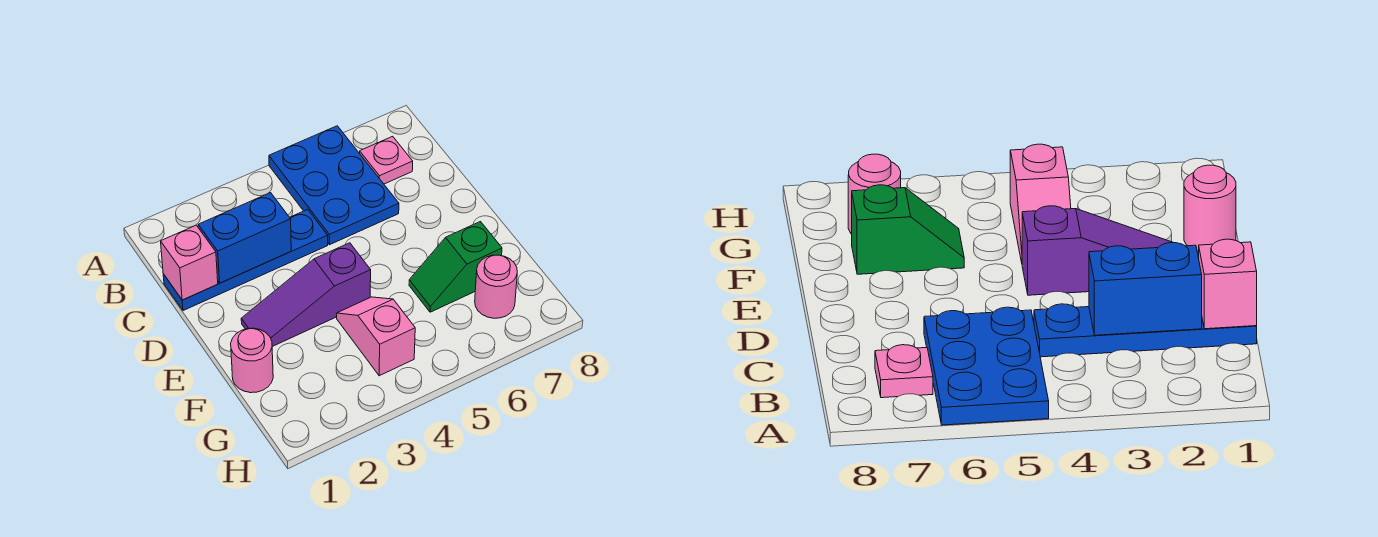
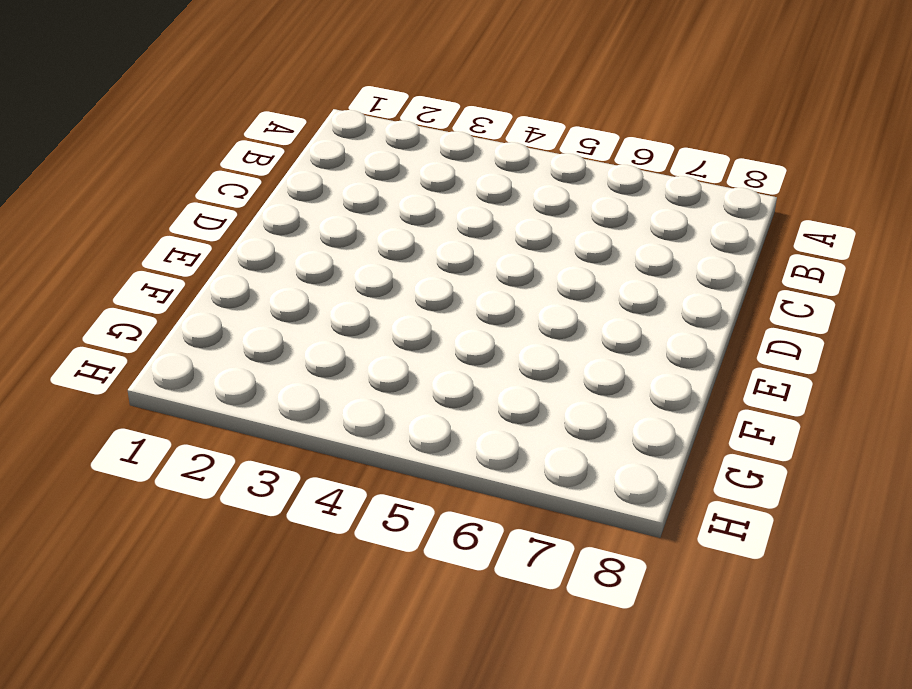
none -> blue plate A5:C6 level 1
none -> pink plate B7 level 1

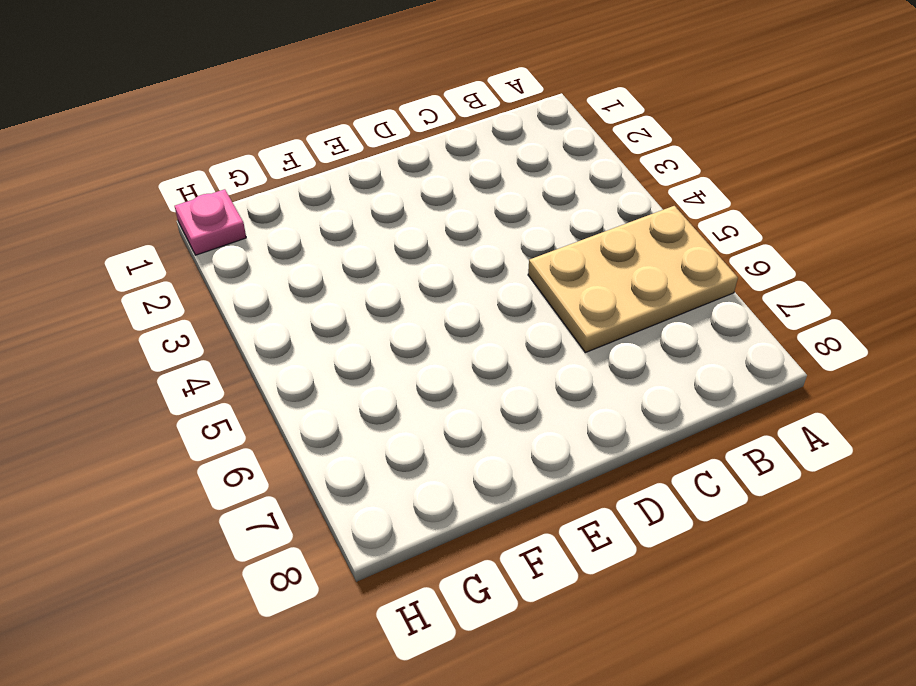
tan plate A5:C6 level 1 -> blue plate A5:C6 level 1
pink plate H1 level 1 -> pink plate B7 level 1
none -> blue plate C1:C4 level 1
none -> purple slope E2:E4 level 1 top 4

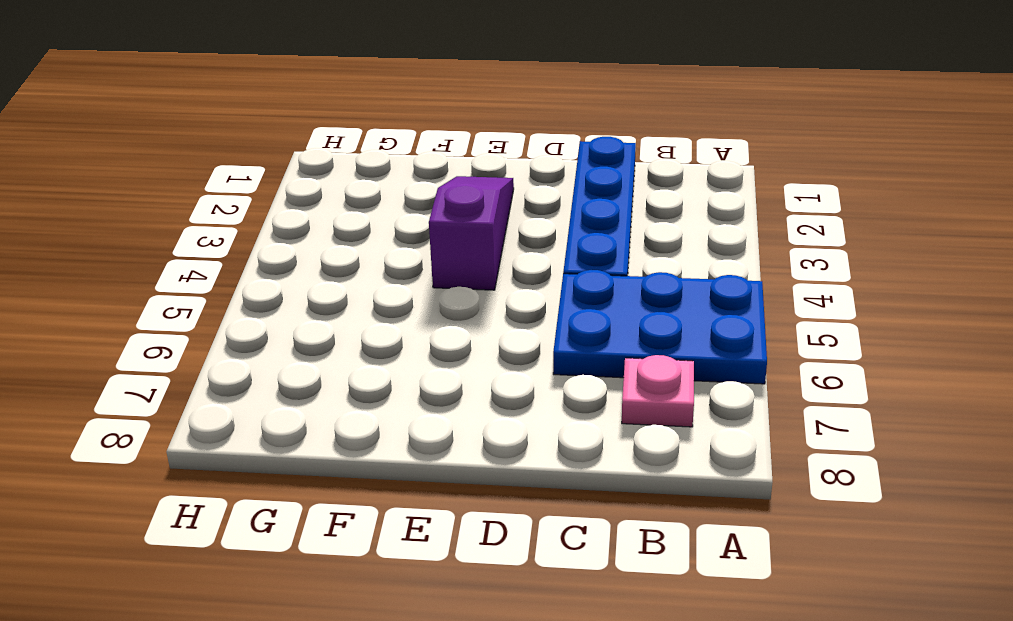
none -> pink round brick F1 level 1
none -> pink slope F4:G4 level 1 top G

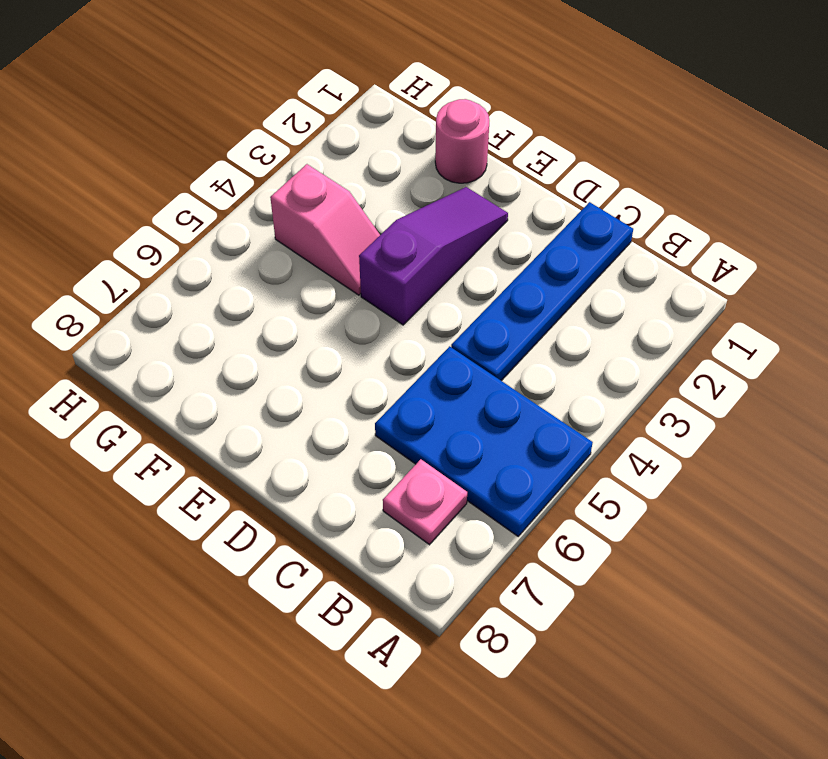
none -> green slope F6:F7 level 1 top 7
none -> pink round brick G7 level 1

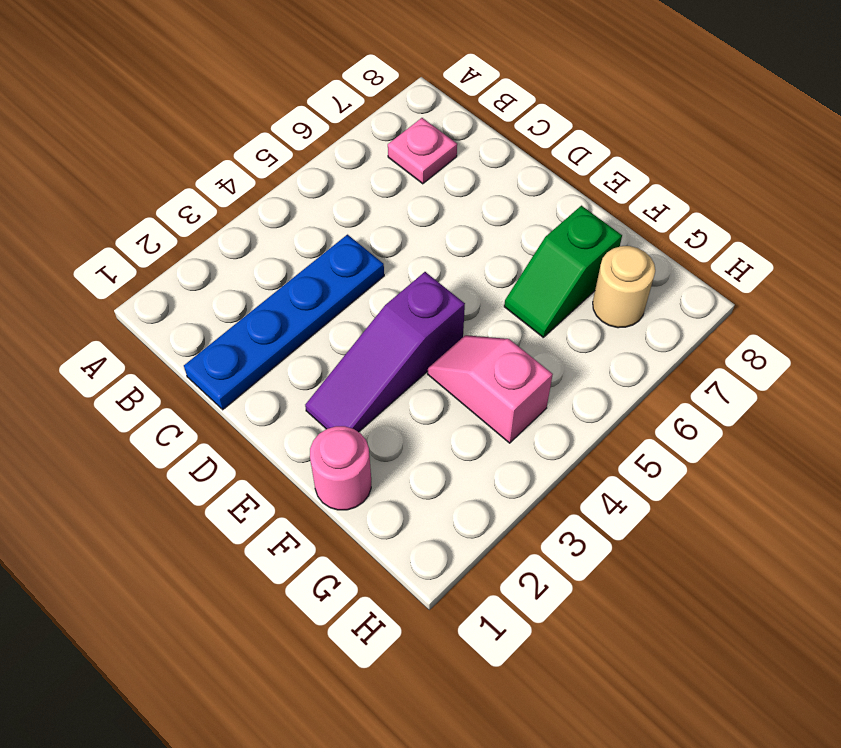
tan round brick G7 level 1 -> pink round brick G7 level 1
none -> blue plate A5:C6 level 1
none -> pink brick C1 level 2

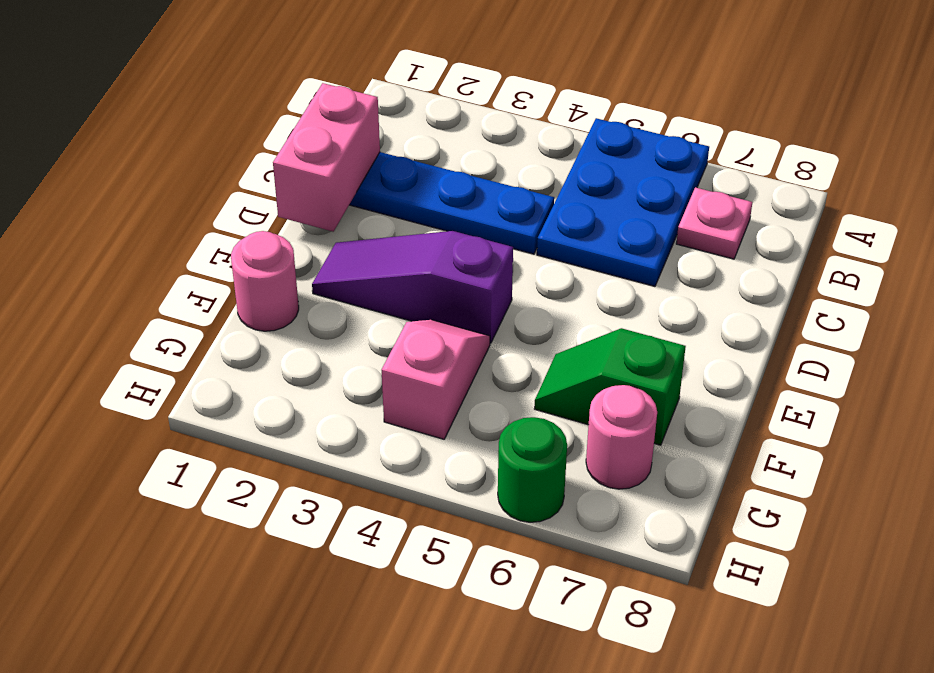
pink brick C1:D1 level 2 -> pink brick C1 level 2
green round brick H6 level 1 -> none
none -> blue brick C2:C3 level 2

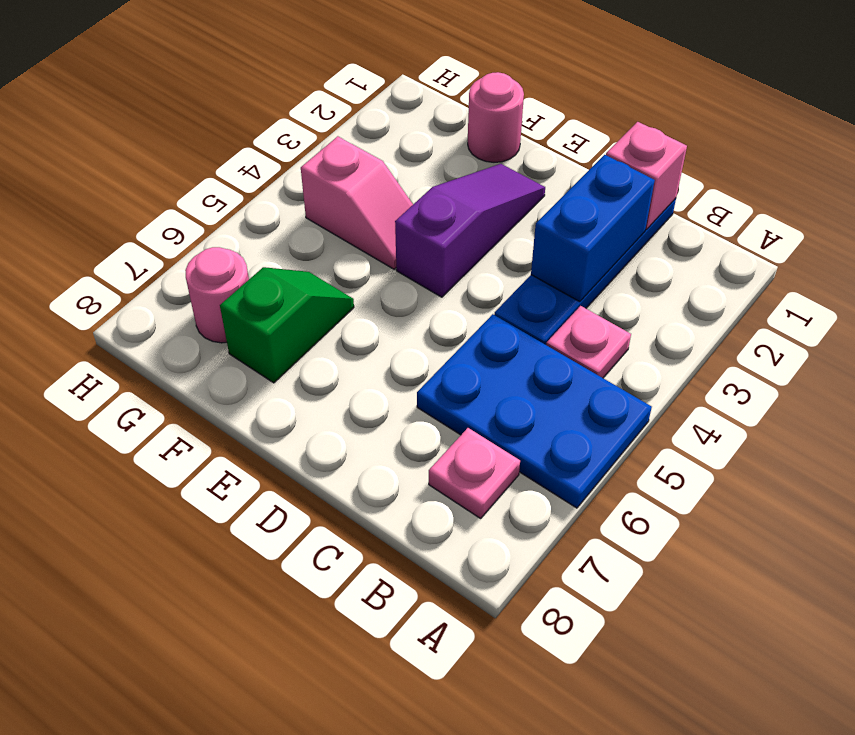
pink plate B4 level 1 -> none

